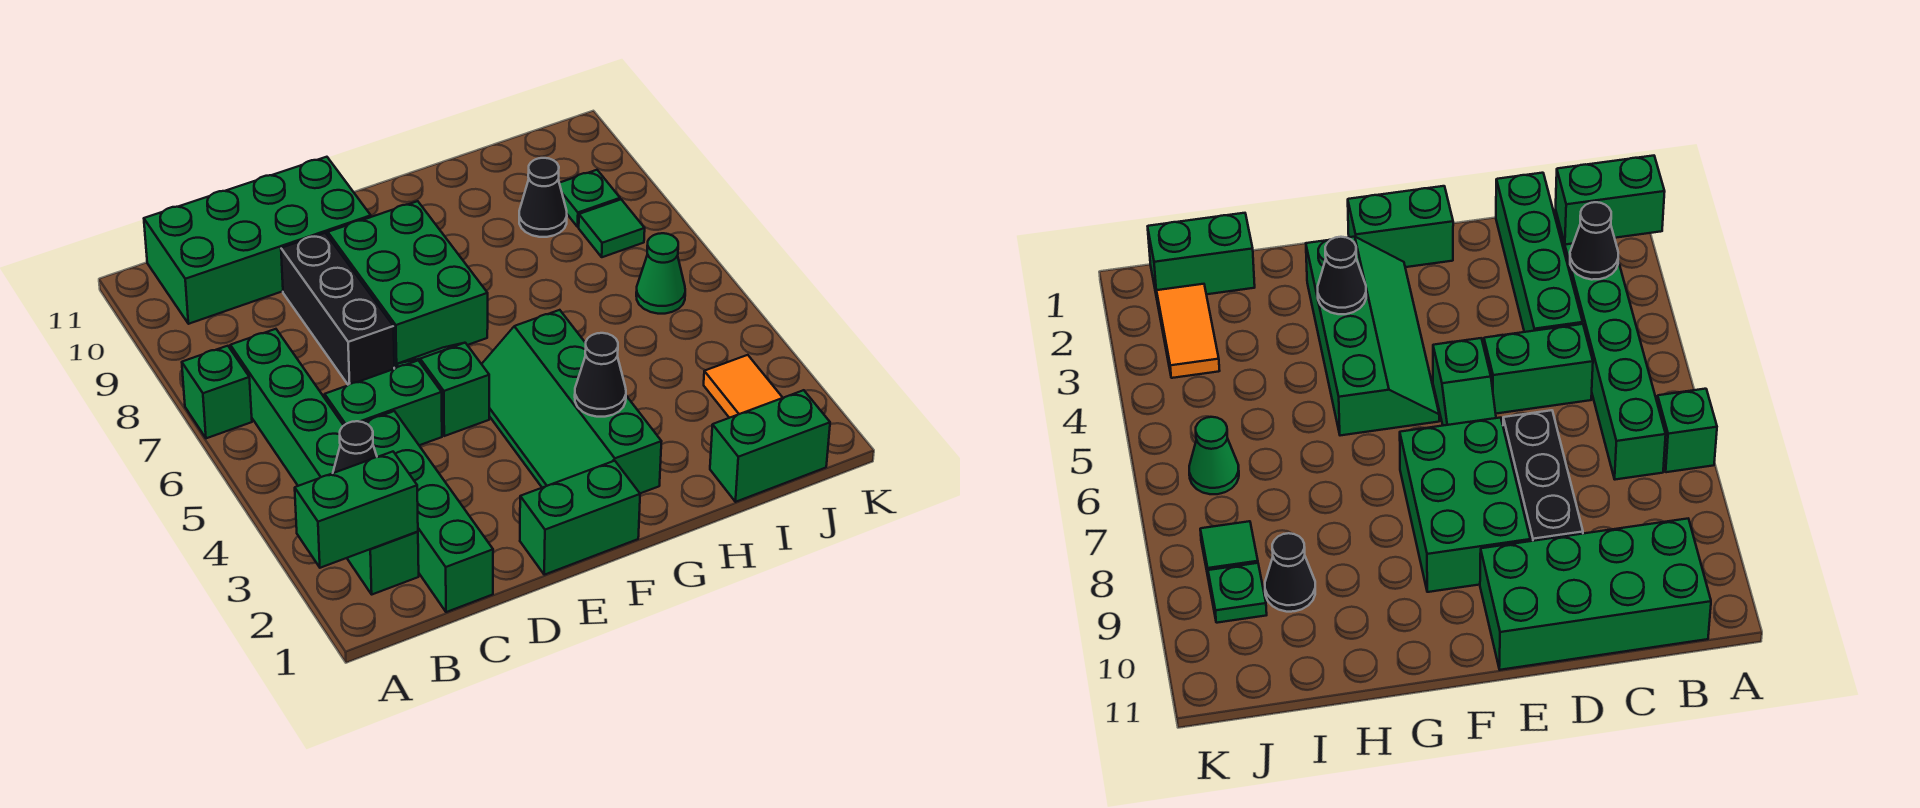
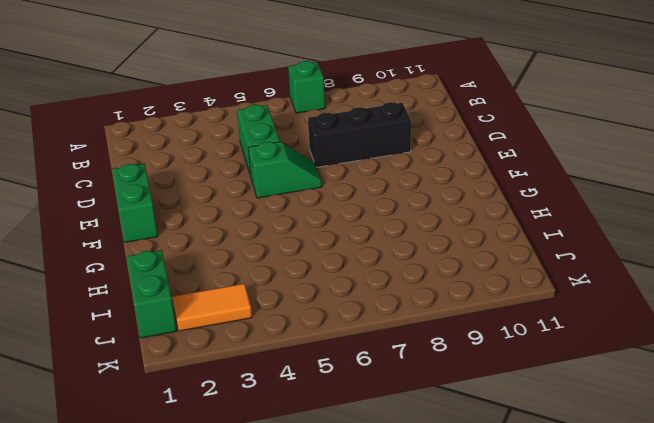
none -> green brick B2:B7 level 1
none -> green brick B10:E11 level 1
none -> green brick C1:C4 level 1

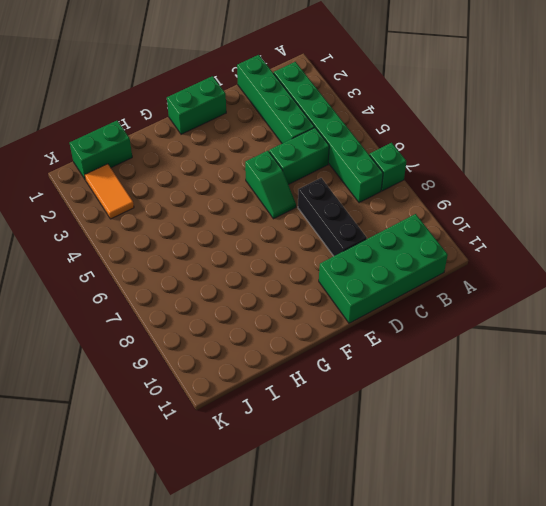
none -> green brick E7:F9 level 1
none -> green slope F2:G5 level 1 top G
none -> black cone I9 level 1

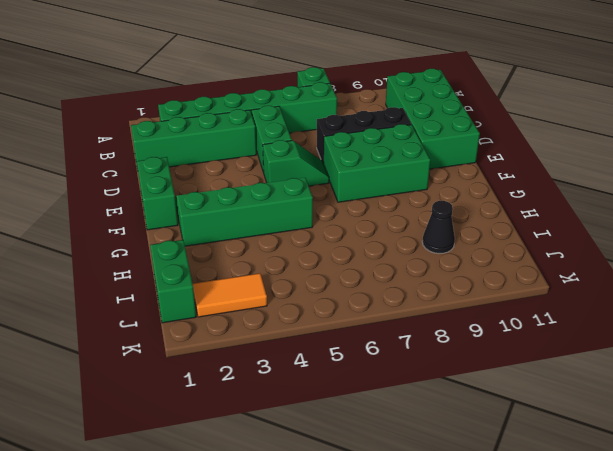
none -> green cone J6 level 1
none -> green tile J8 level 1
none -> green plate J9 level 1

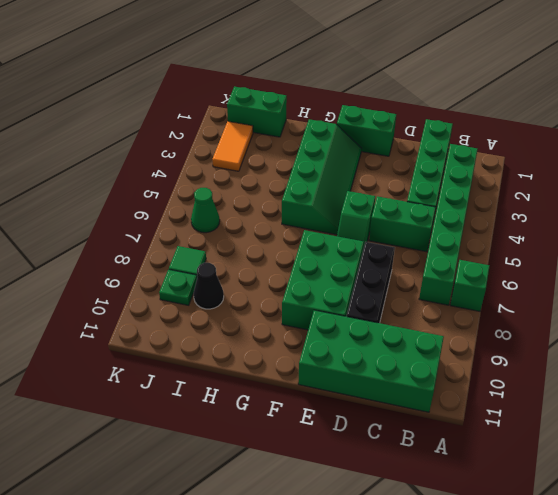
none -> green brick A2:B2 level 2
none -> black cone B3 level 2
none -> black cone G3 level 2

